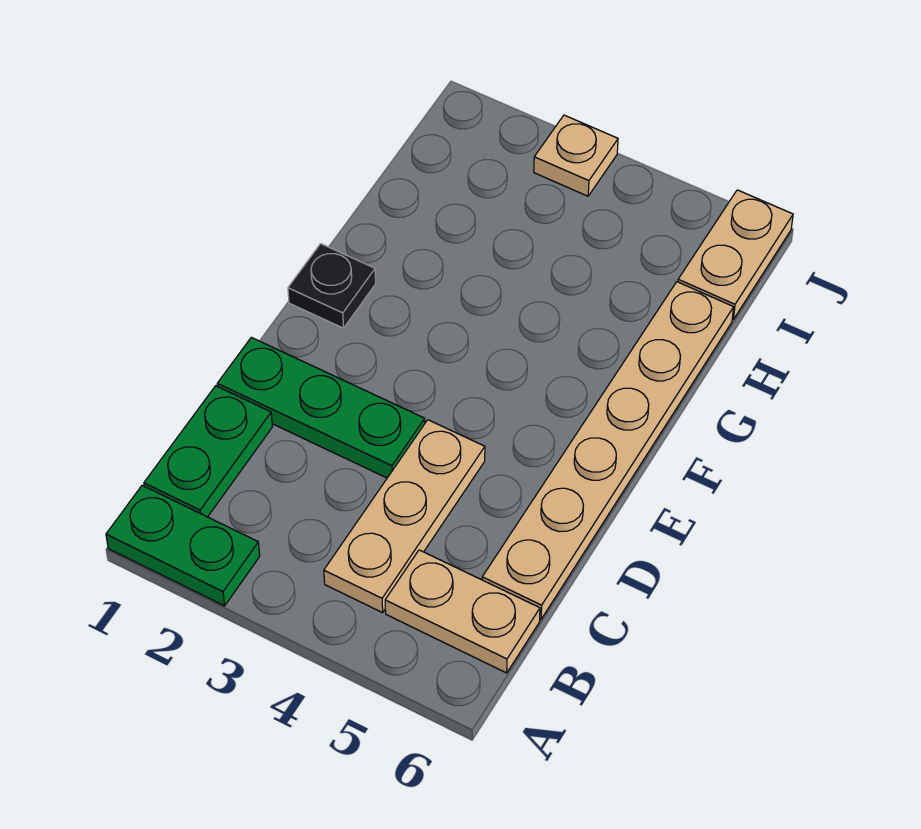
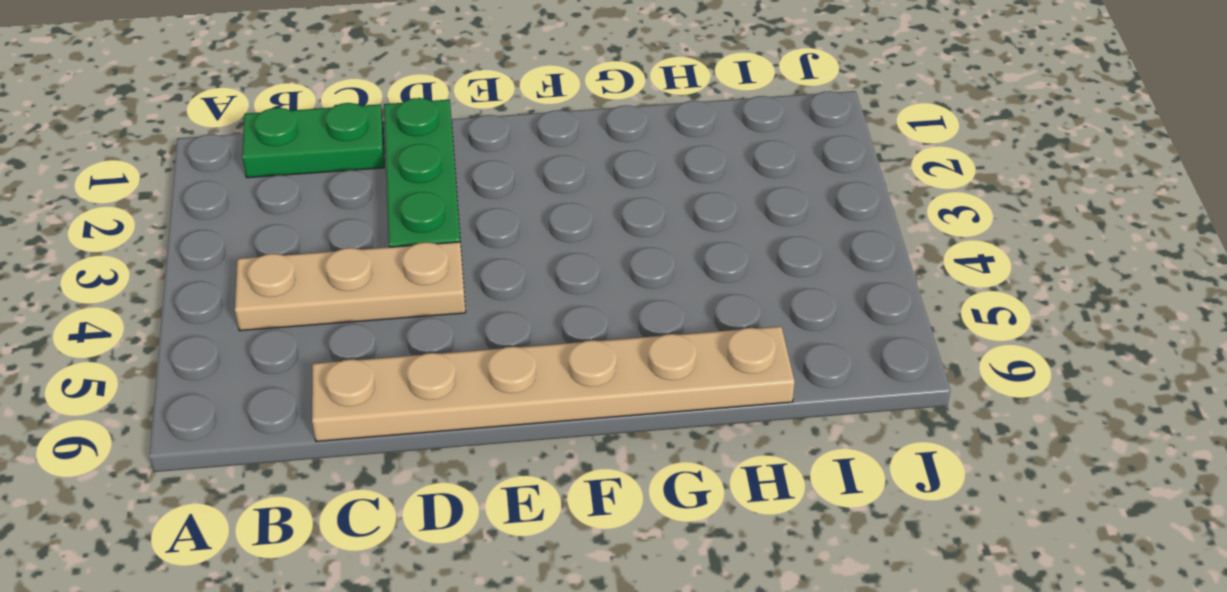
none -> green plate A1:A2 level 1
none -> tan plate B5:B6 level 1

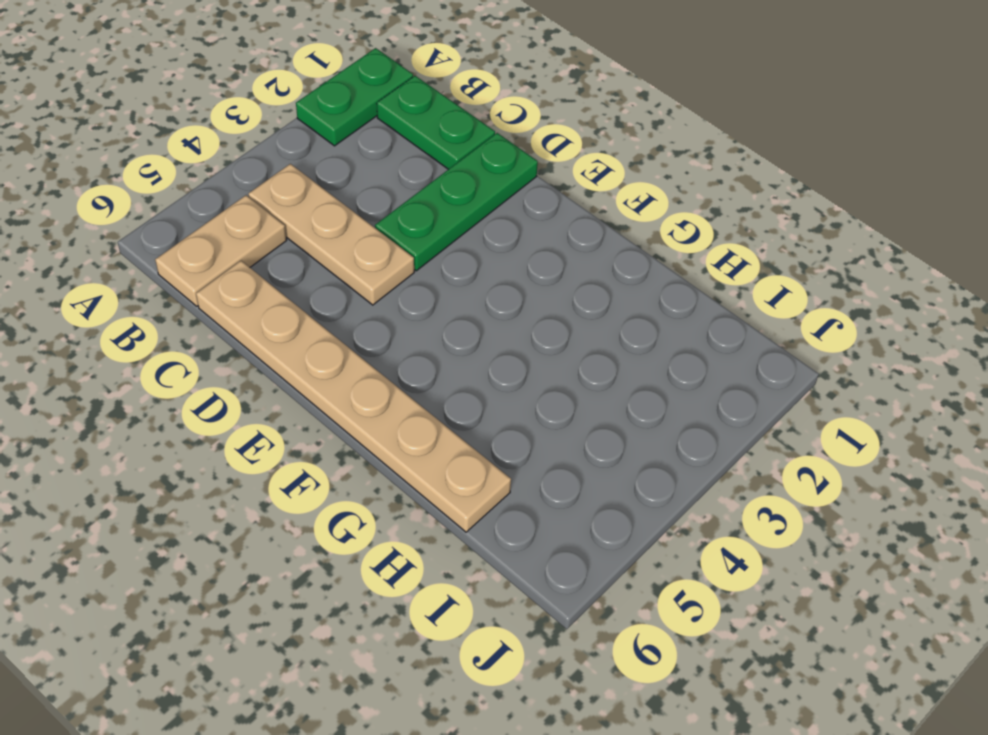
none -> black plate F1 level 1
none -> tan plate I6:J6 level 1

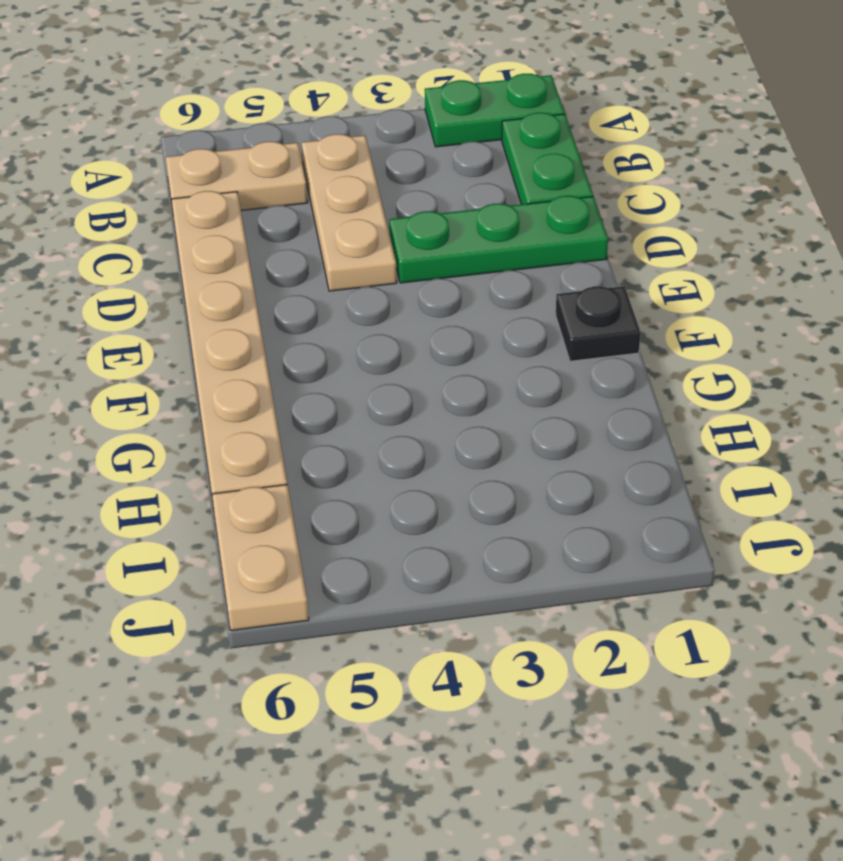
none -> tan plate J3 level 1

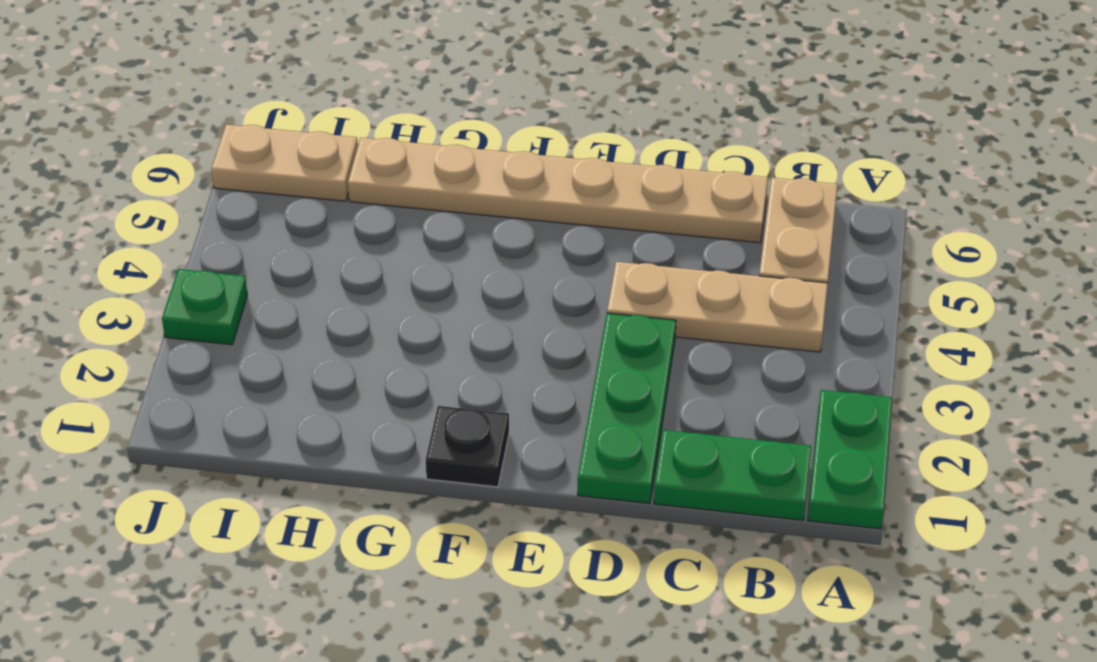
green plate J3 level 1 -> tan plate J3 level 1

